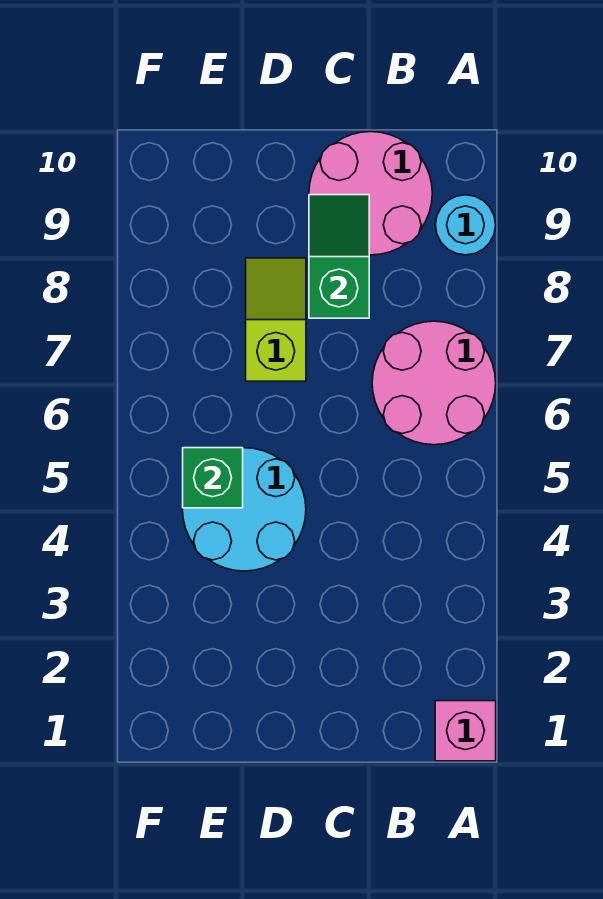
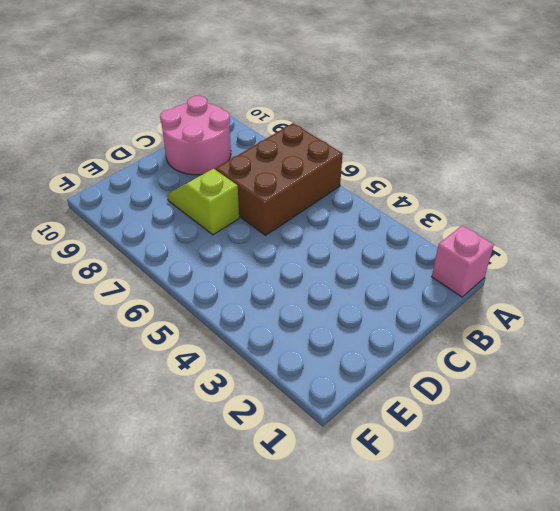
brown brick A6:C7 level 1 -> pink round brick A6:B7 level 1
none -> cyan round brick A9 level 1
none -> cyan round brick D4:E5 level 1

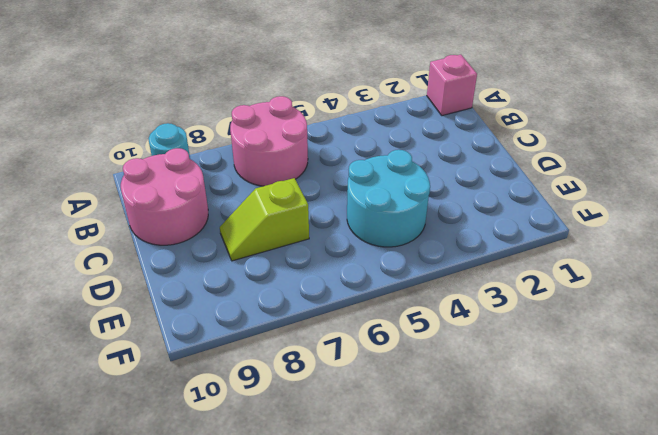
none -> green slope C8:C9 level 2 top 8
none -> green brick E5 level 2

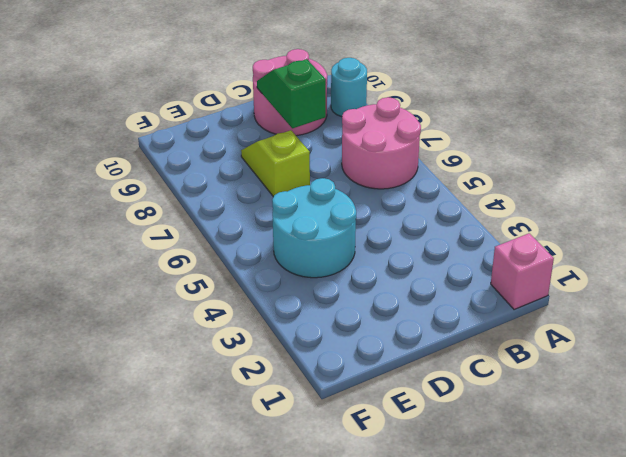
none -> green brick E5 level 2

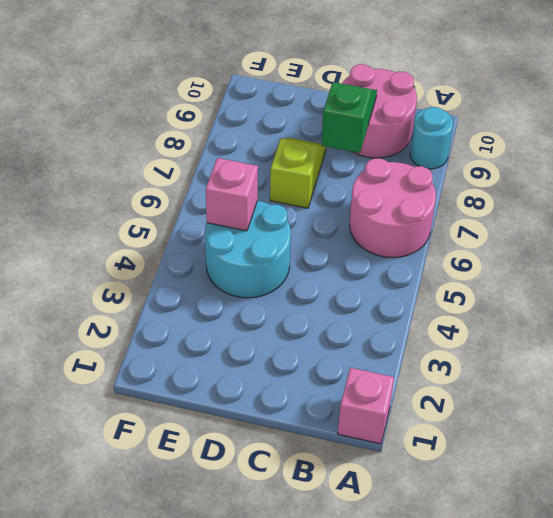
pink brick E5 level 2 -> green brick E5 level 2

